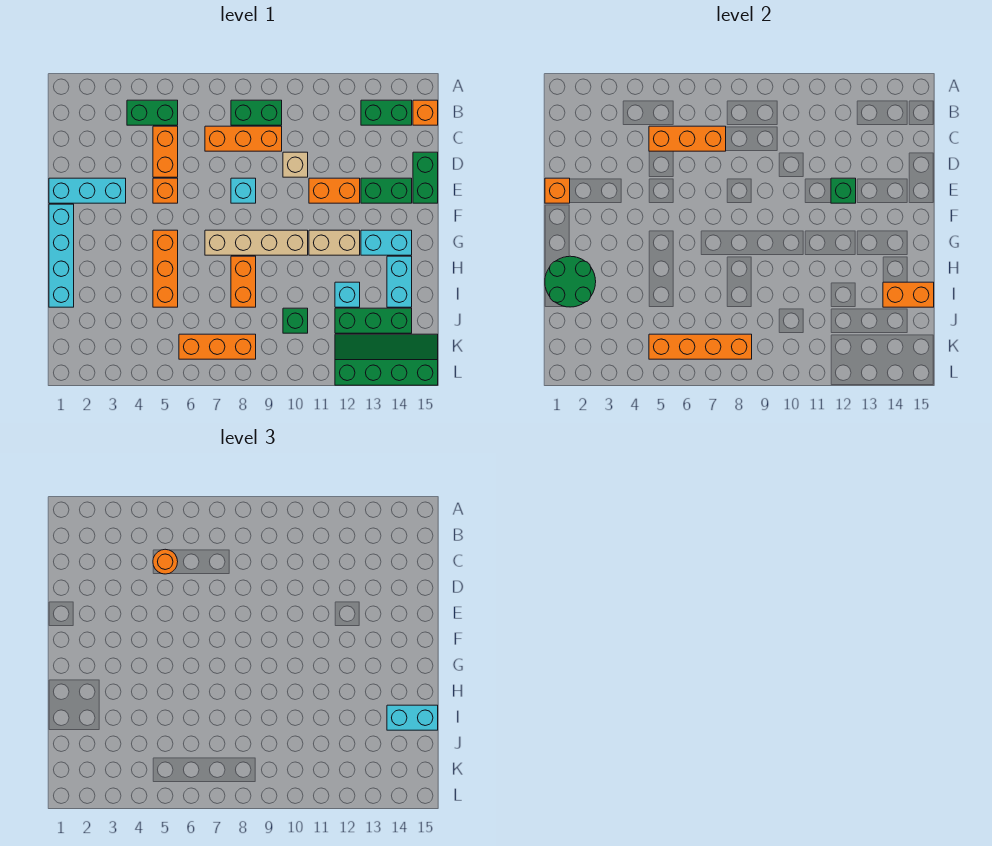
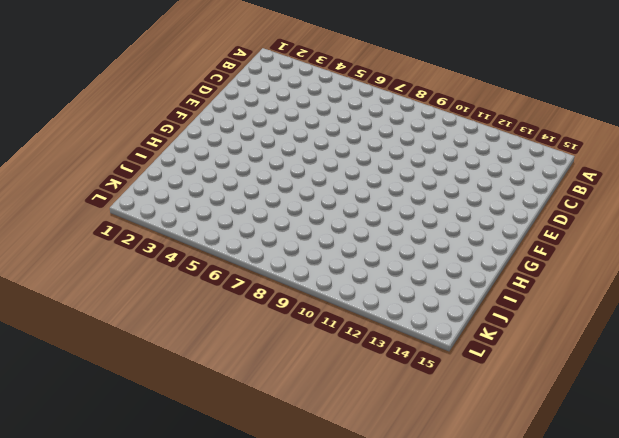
none -> green brick B4:B5 level 1
none -> green brick B8:B9 level 1
none -> green brick B13:B14 level 1
none -> orange brick B15 level 1

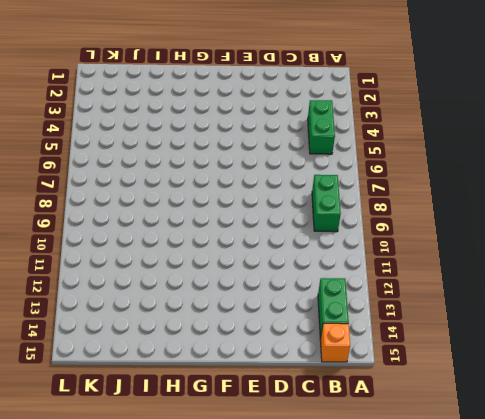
none -> orange brick C5:D5 level 1
none -> orange brick C7:C9 level 1
none -> tan brick D10 level 1
none -> green brick D15:E15 level 1

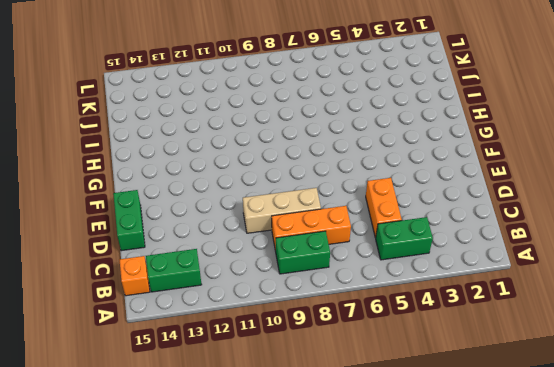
tan brick D8:D10 level 1 -> tan brick D10 level 1
none -> cyan brick E1:E3 level 1
none -> orange brick E5 level 1
none -> cyan brick E8 level 1
none -> orange brick E11:E12 level 1

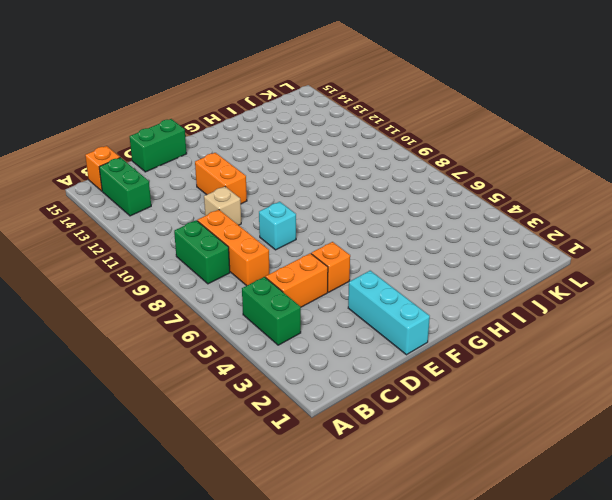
none -> green brick E13:E14 level 1
none -> cyan brick F1:I1 level 1
none -> orange brick G5:I5 level 1
none -> tan brick G7:G10 level 1

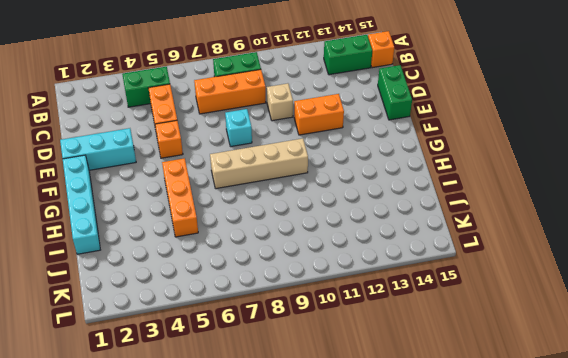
none -> green brick E13:E14 level 1
none -> tan brick G11:G12 level 1
none -> cyan brick G13:G14 level 1
none -> orange brick H8:I8 level 1

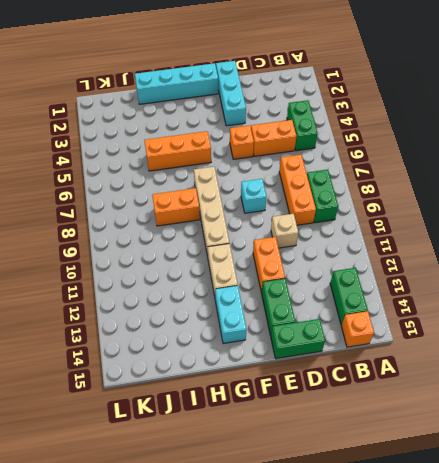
none -> cyan brick H14:I14 level 1
none -> cyan brick I12 level 1
none -> green brick J10 level 1
none -> green brick J12:J14 level 1

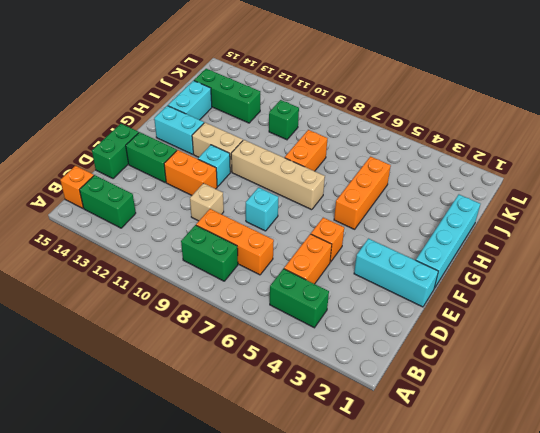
cyan brick F11 level 1 -> cyan brick I12 level 1
none -> orange brick K6:K8 level 1
none -> green slope K12:L15 level 1 top L
none -> orange brick C5:C7 level 2
none -> orange brick E1 level 2

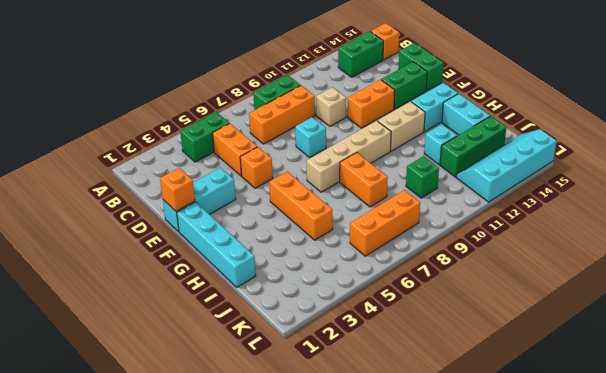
cyan slope K12:L15 level 1 top L -> green slope K12:L15 level 1 top L
none -> orange brick C5:C7 level 2
none -> green brick E12 level 2
none -> green round brick H1:I2 level 2
none -> orange brick I14:I15 level 2

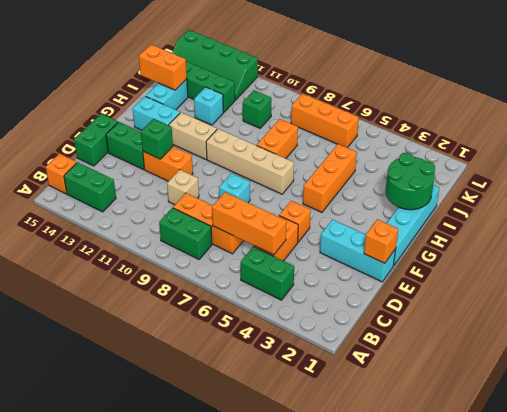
none -> orange brick K5:K8 level 2
none -> orange round brick C5 level 3
none -> cyan brick I14:I15 level 3

